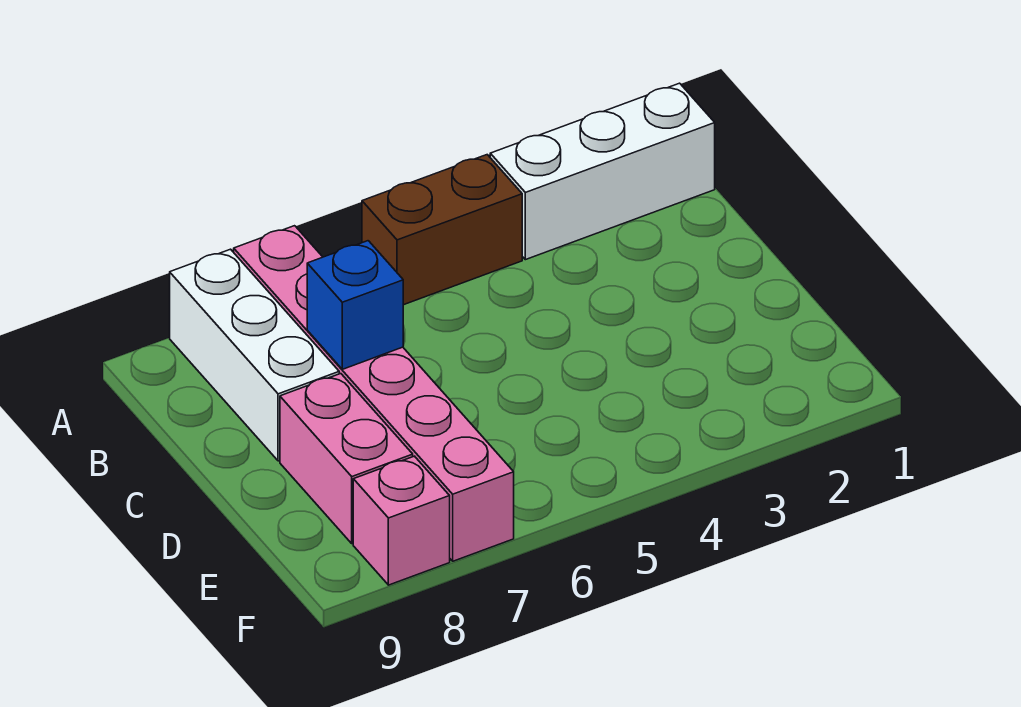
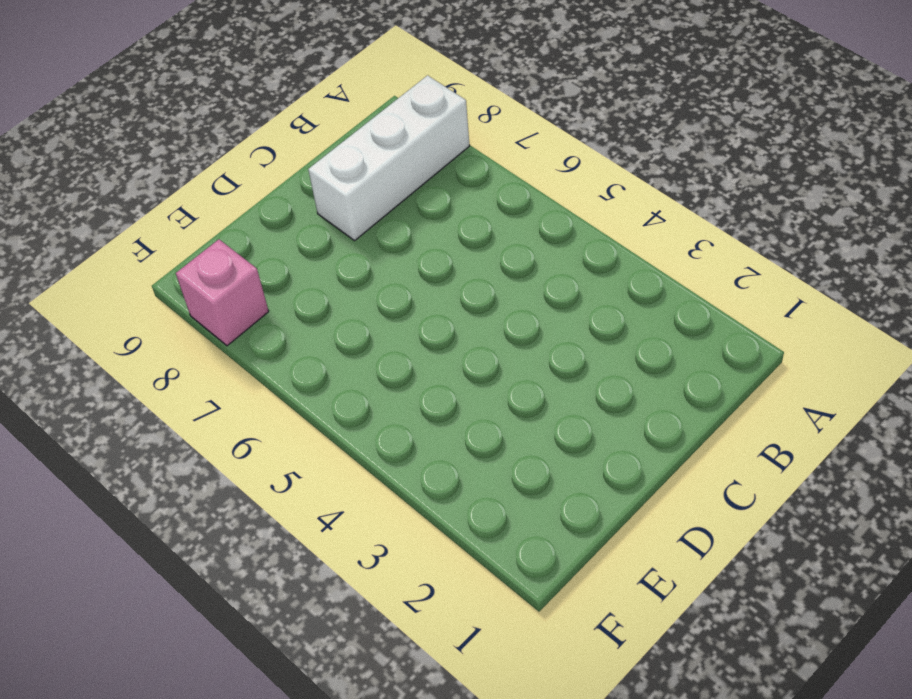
none -> white brick A1:A3 level 1
none -> brown brick A4:A5 level 1

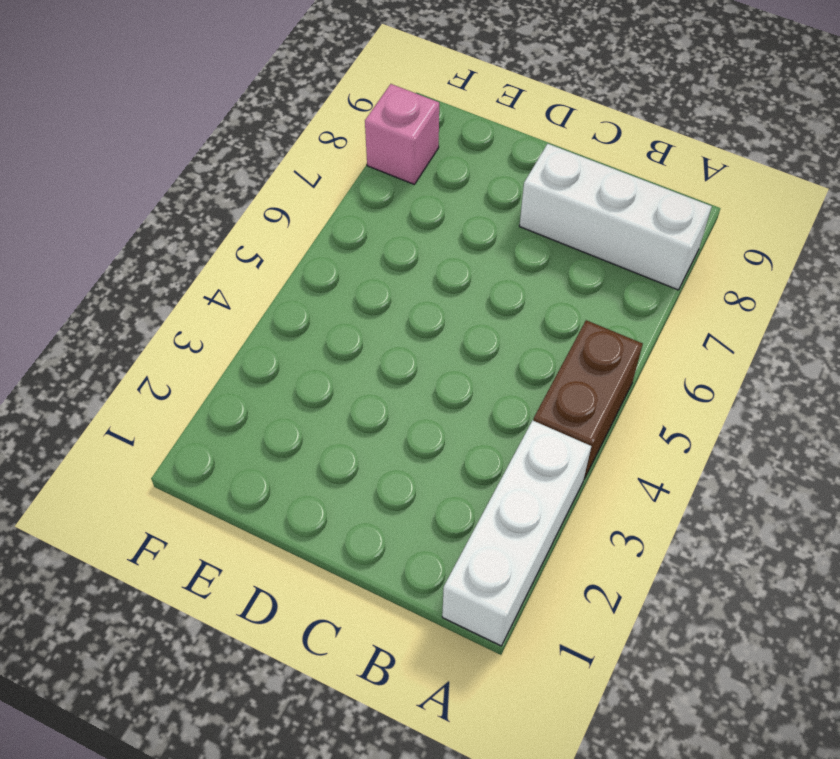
none -> pink brick A7:F7 level 1
none -> pink brick D8:E8 level 1

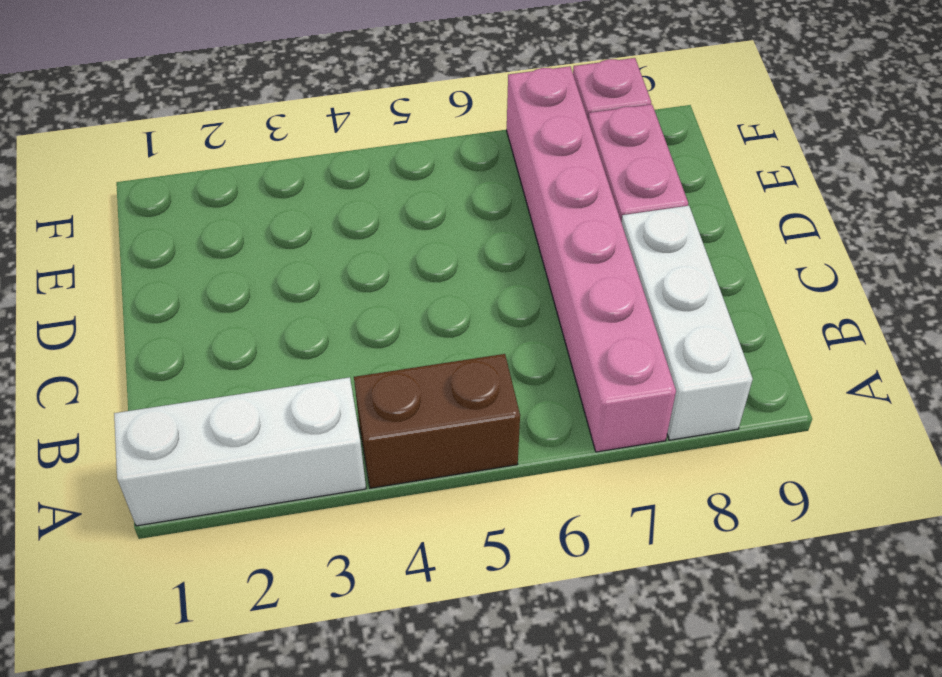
none -> blue brick C7 level 2

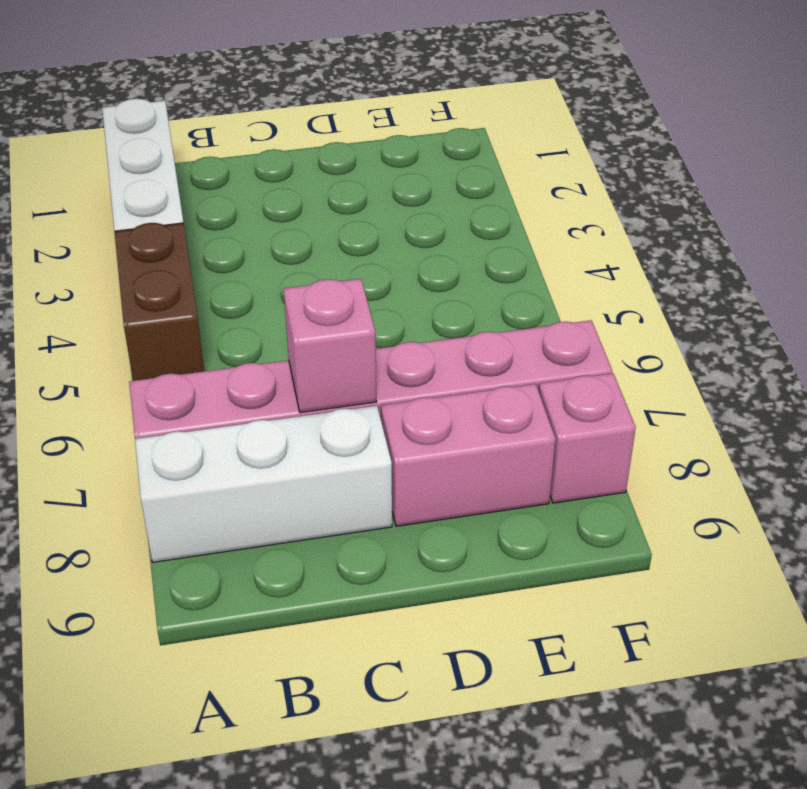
pink brick C7 level 2 -> blue brick C7 level 2

